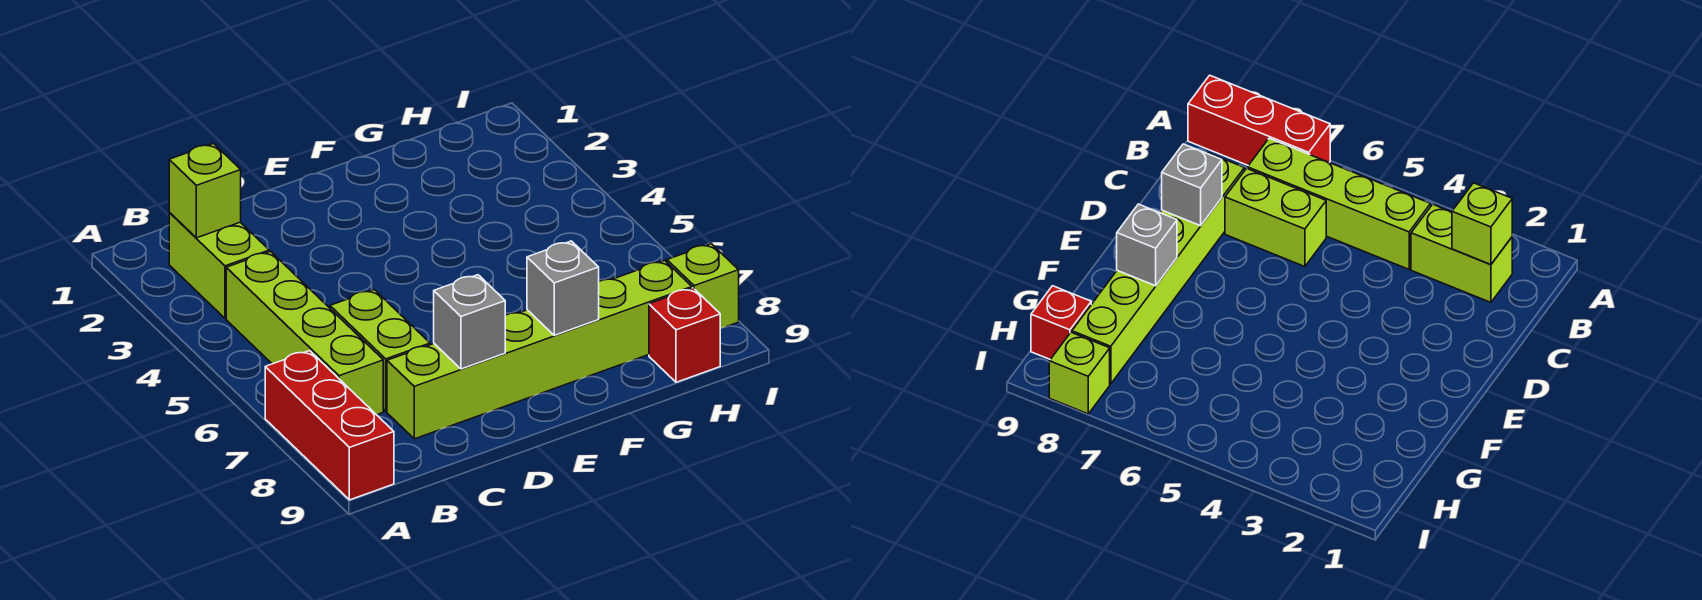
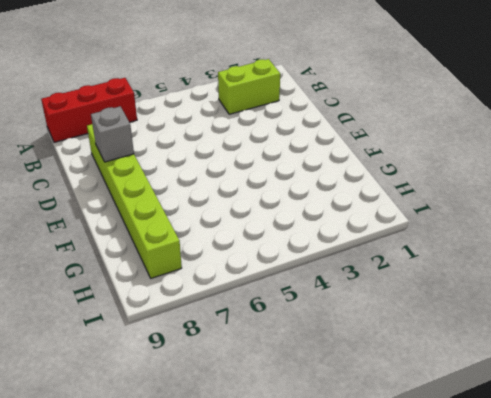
none -> lime brick B4:B7 level 1
none -> lime brick C6:C7 level 1

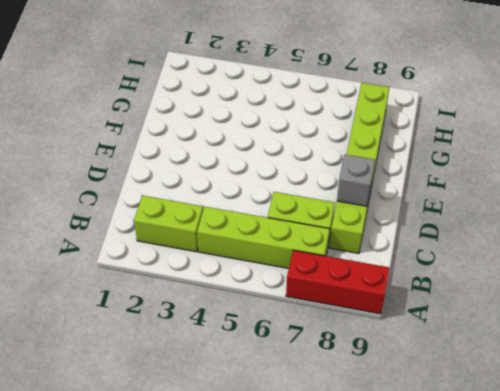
none -> red brick H9 level 1
none -> lime brick I8 level 1

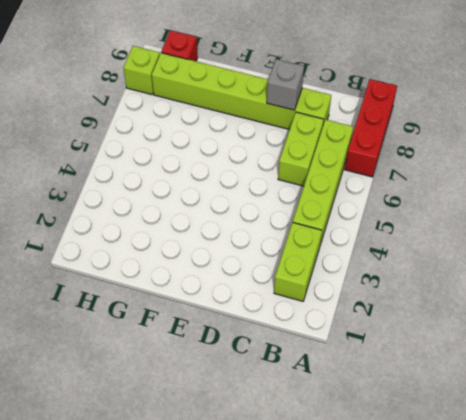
none -> lime brick B2 level 2
none -> grey brick F8 level 2

